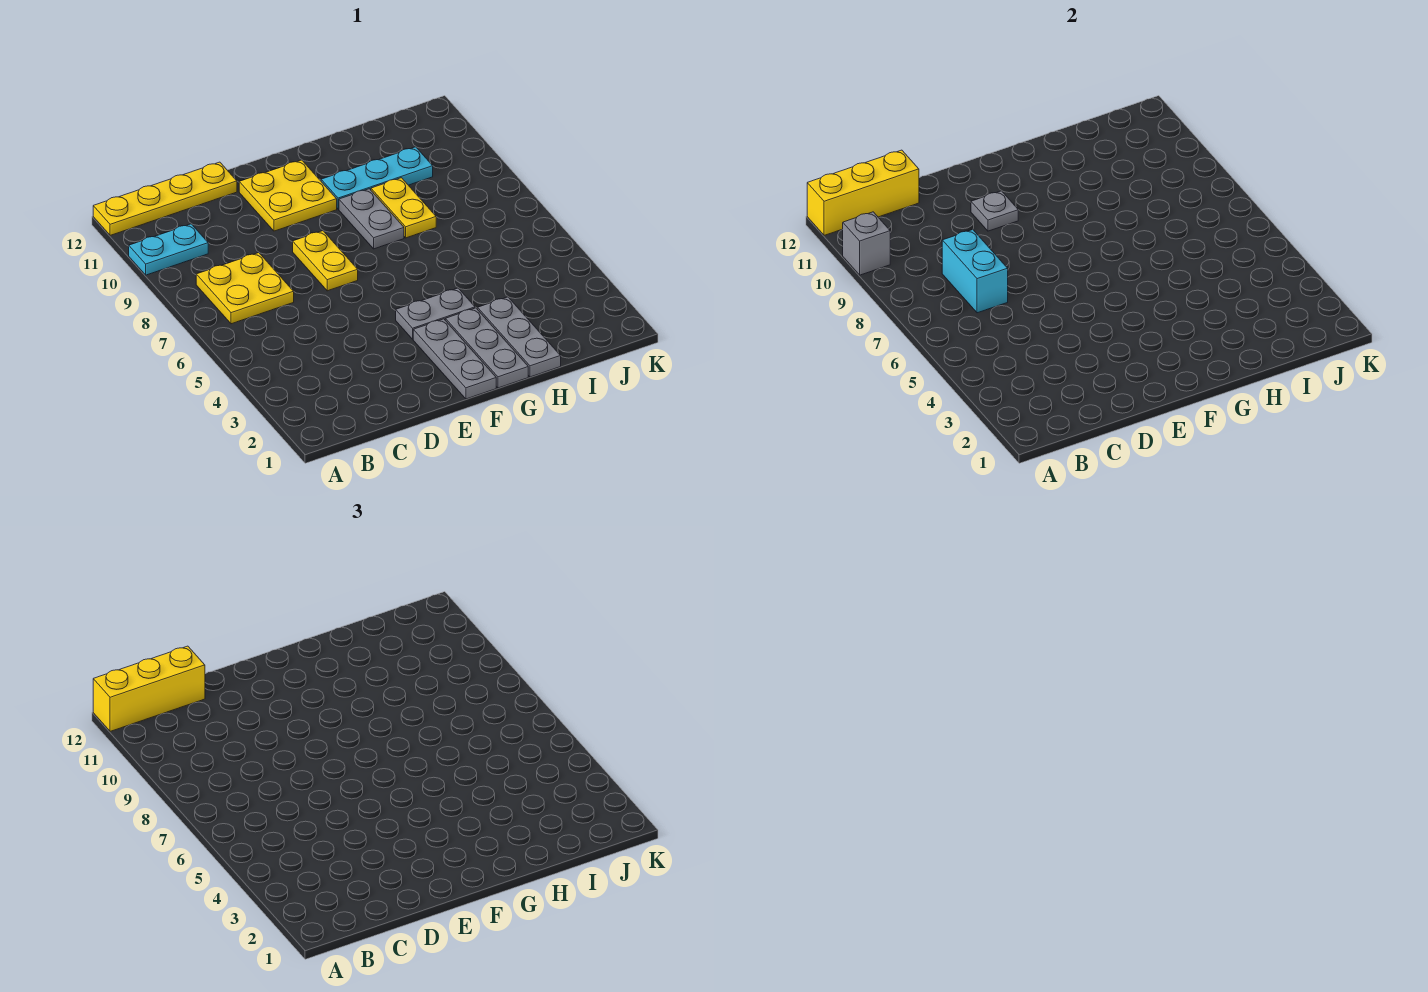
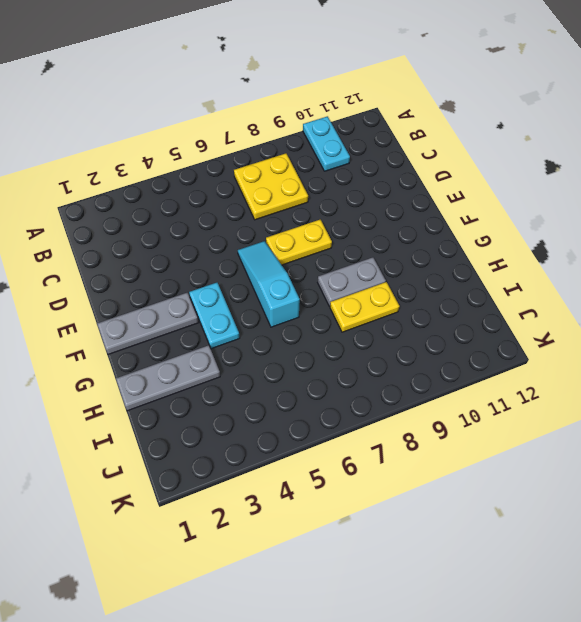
cyan slope E6:G6 level 1 top G -> none
cyan plate F4:G4 level 1 -> grey plate F4:G4 level 1
none -> yellow plate A12:D12 level 1
none -> yellow plate E10:F11 level 1
none -> grey plate G1:G3 level 1

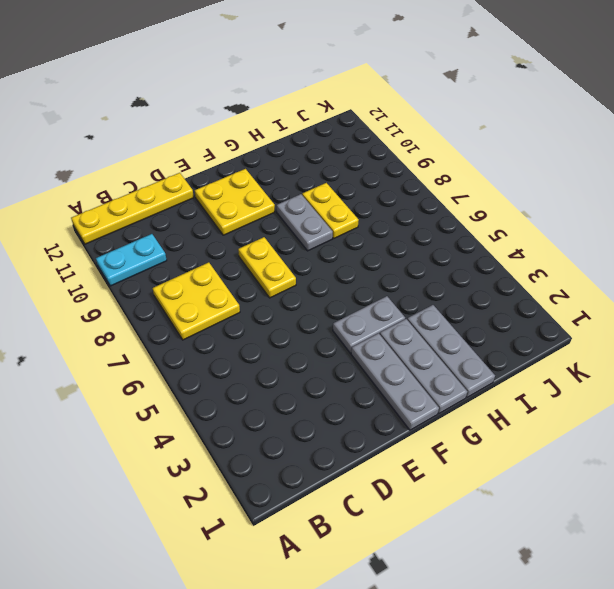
none -> cyan plate G10:I10 level 1
none -> grey brick A10 level 2
none -> yellow brick A12:C12 level 2

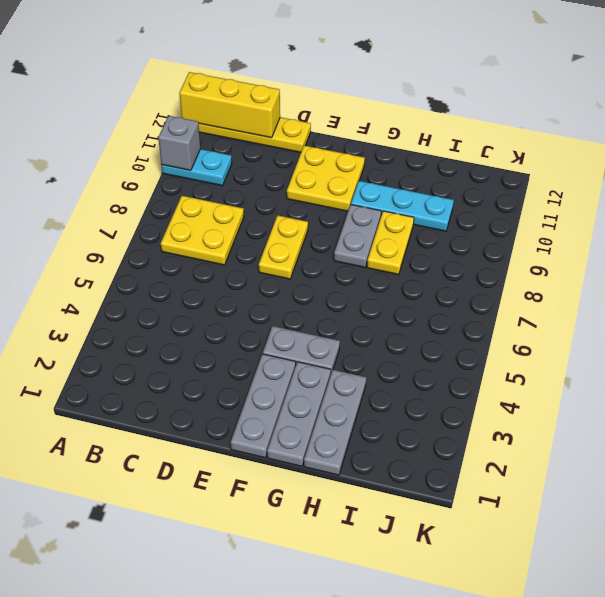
none -> cyan brick C7:C8 level 2
none -> grey plate E10 level 2
none -> yellow brick A12:C12 level 3

